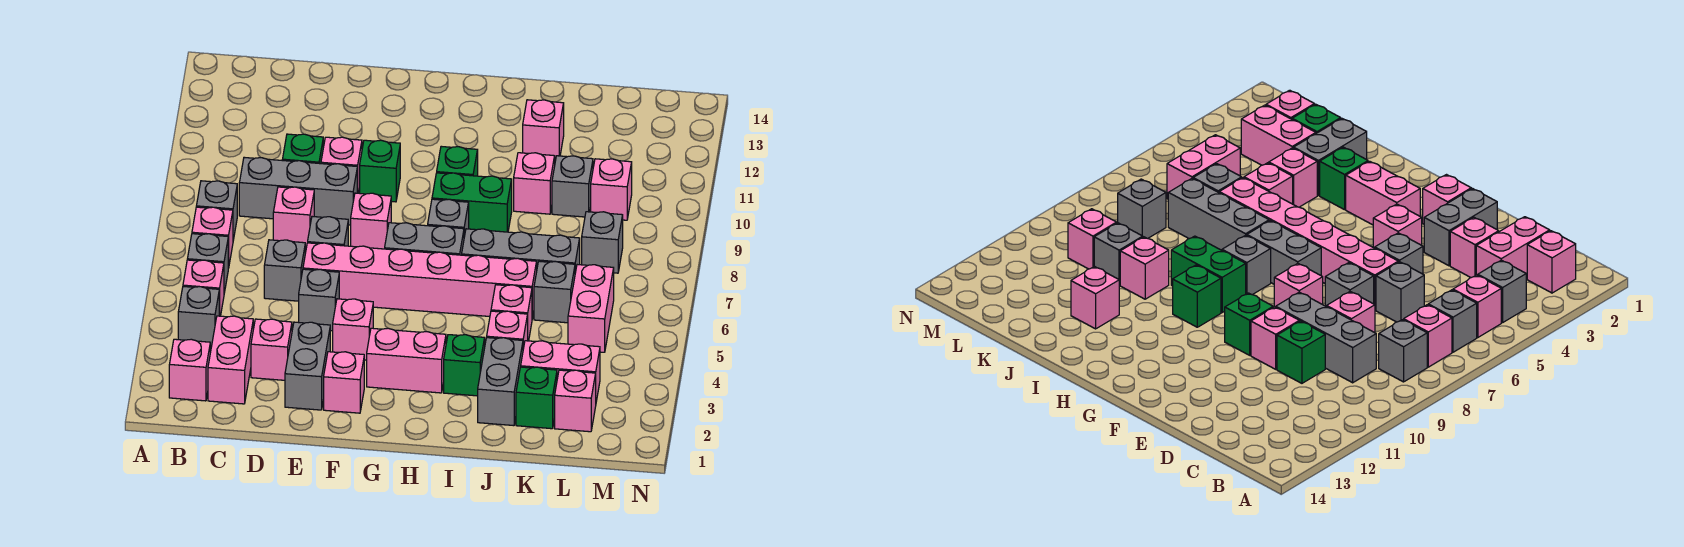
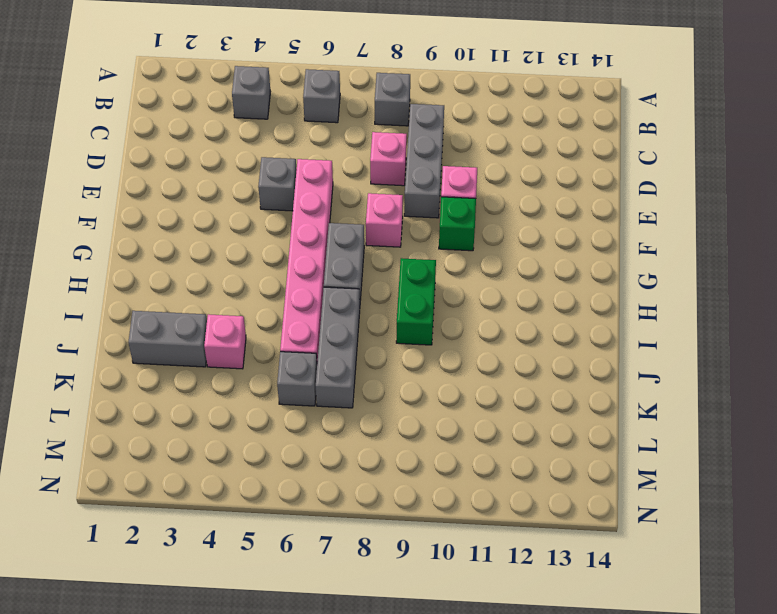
none -> pink brick B2 level 1
none -> pink brick B5 level 1
none -> pink brick B7 level 1
none -> pink brick C2:C3 level 1

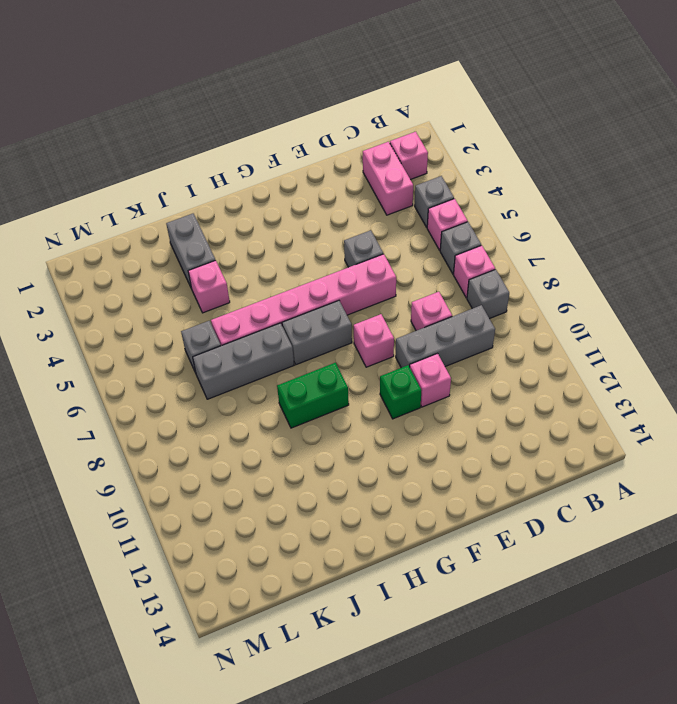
none -> pink brick D3 level 1
none -> grey brick D6 level 1
none -> green brick D10 level 1
none -> grey brick E2:E3 level 1

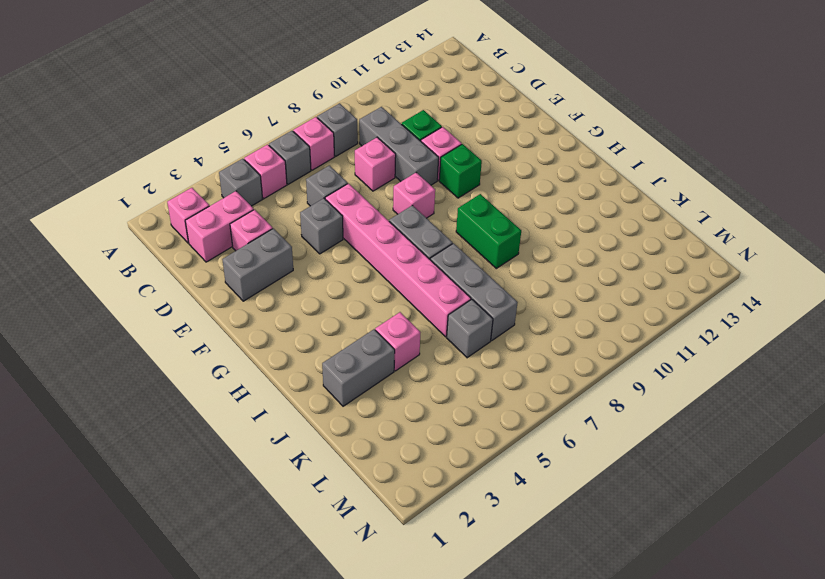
none -> grey brick E7 level 1
none -> pink brick F2 level 1
none -> pink brick F4 level 1
none -> pink brick G3:H3 level 1

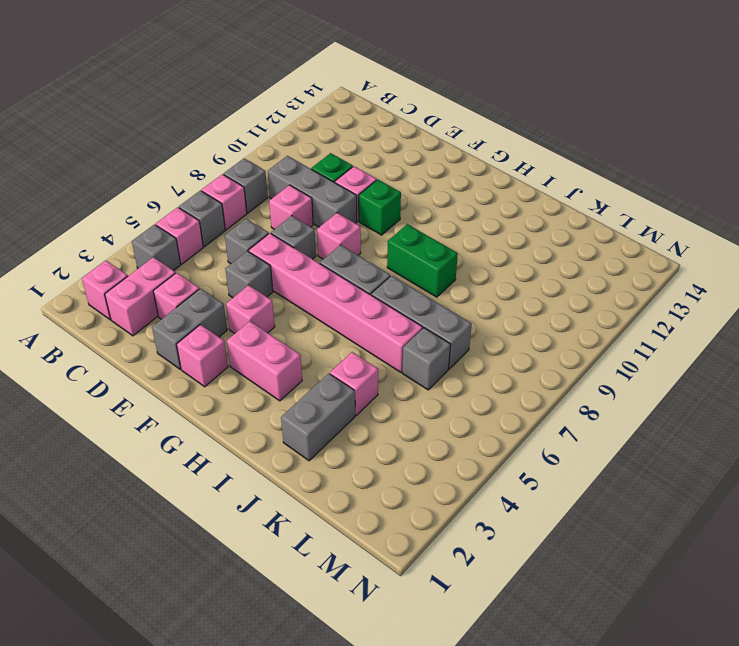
none -> grey brick H8 level 1
none -> green brick H10 level 1
none -> green brick I3 level 1
none -> pink brick J5 level 1

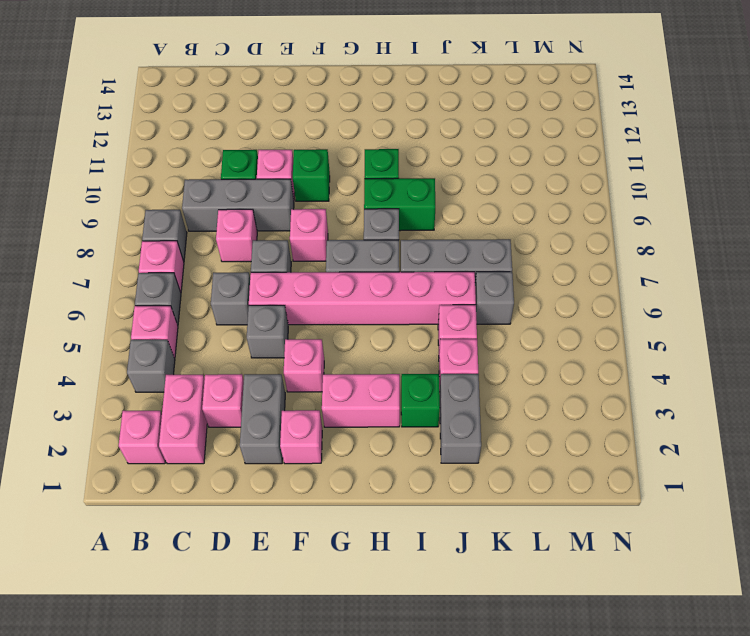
none -> pink brick J10 level 1
none -> pink brick J12 level 1
none -> green brick K2 level 1
none -> pink brick K3:L3 level 1

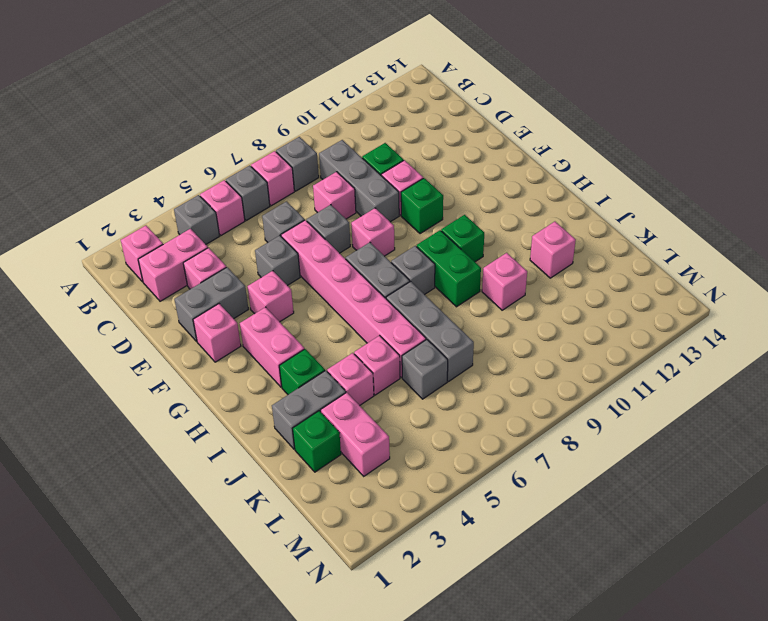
none -> grey brick K10 level 1
none -> pink brick L2 level 1
none -> pink brick L5:L6 level 1
none -> grey brick L8 level 1

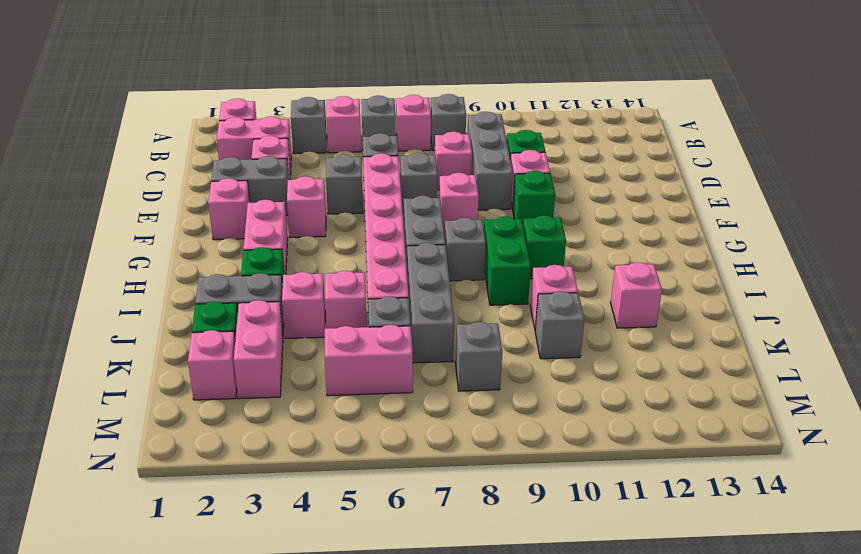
none -> pink brick L10 level 1

